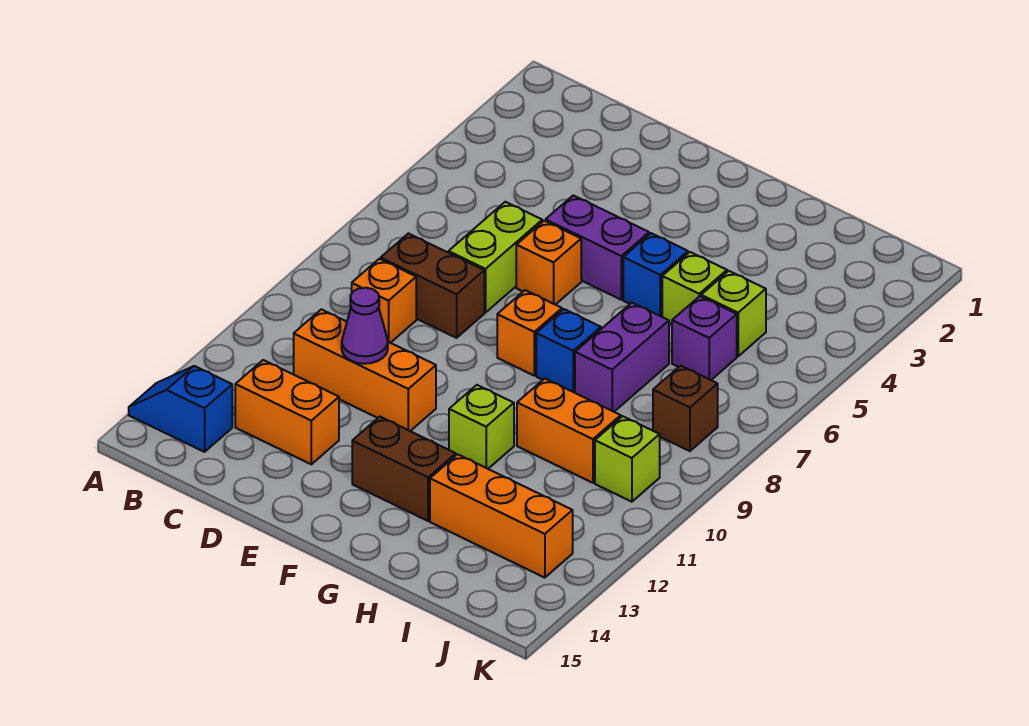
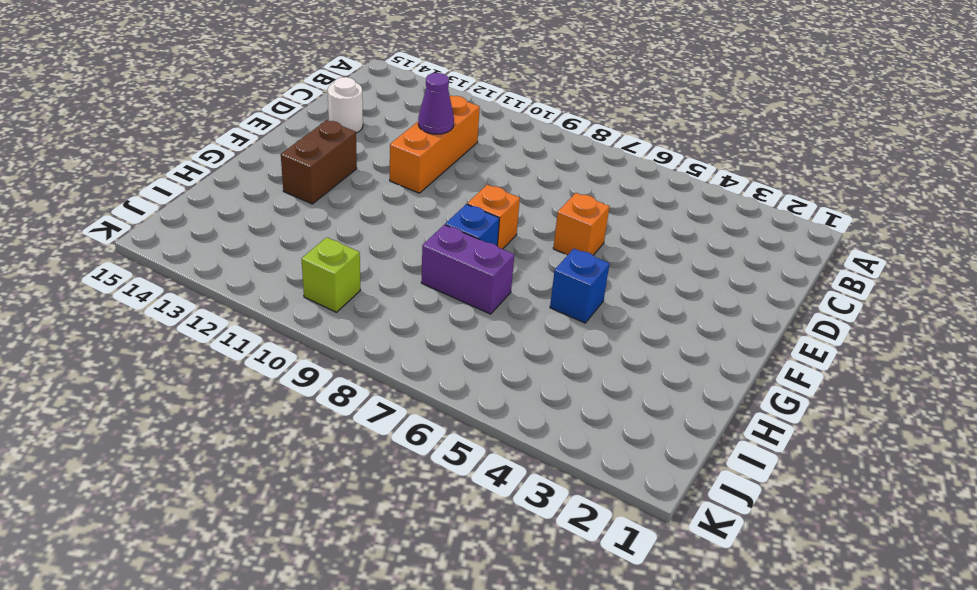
white round brick D14 level 1 -> none
none -> blue slope A14:B14 level 1 top B
none -> brown brick C8:D8 level 1
none -> orange brick C9 level 1

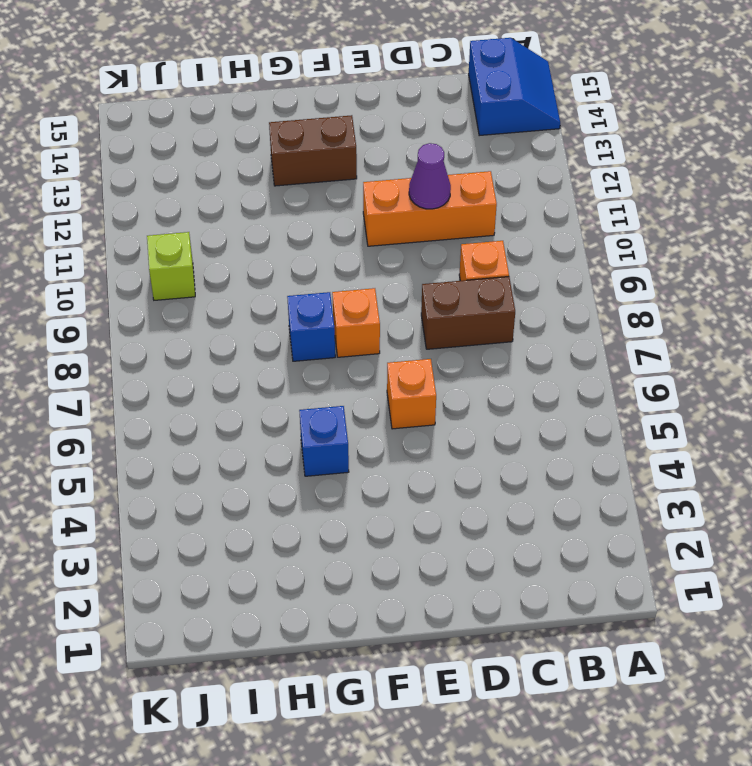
blue slope A14:B15 level 1 top B -> blue slope A14:B14 level 1 top B
none -> orange brick C13:D13 level 1
none -> lime brick D6:D7 level 1
none -> purple brick E5:F5 level 1

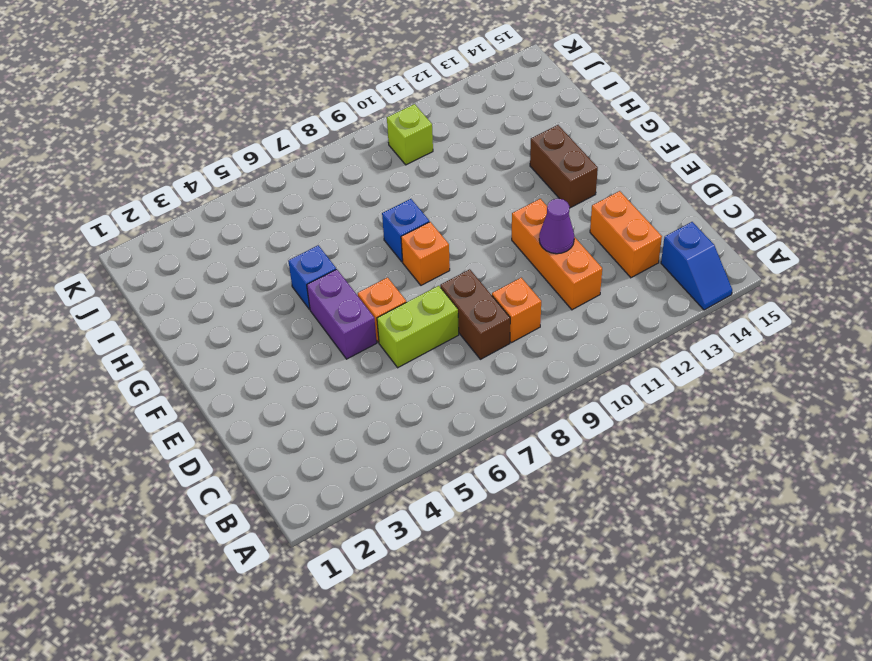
none -> lime brick G11 level 1
none -> lime brick H5 level 1
none -> purple brick H7:H8 level 1

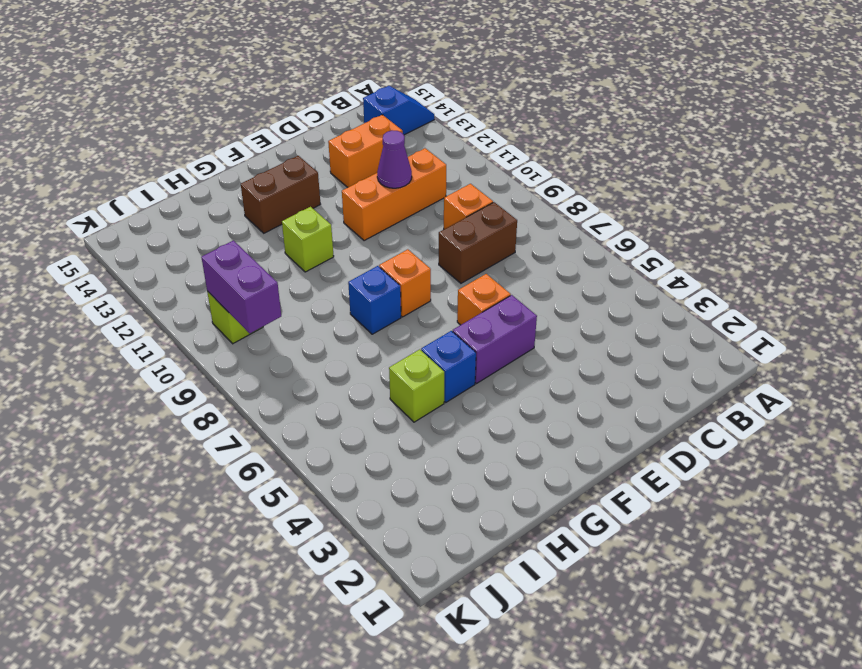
purple brick J9:J10 level 2 -> purple brick H7:H8 level 1
none -> lime brick D6:D7 level 1
none -> orange brick H10:I10 level 1
none -> orange brick H13:J13 level 1

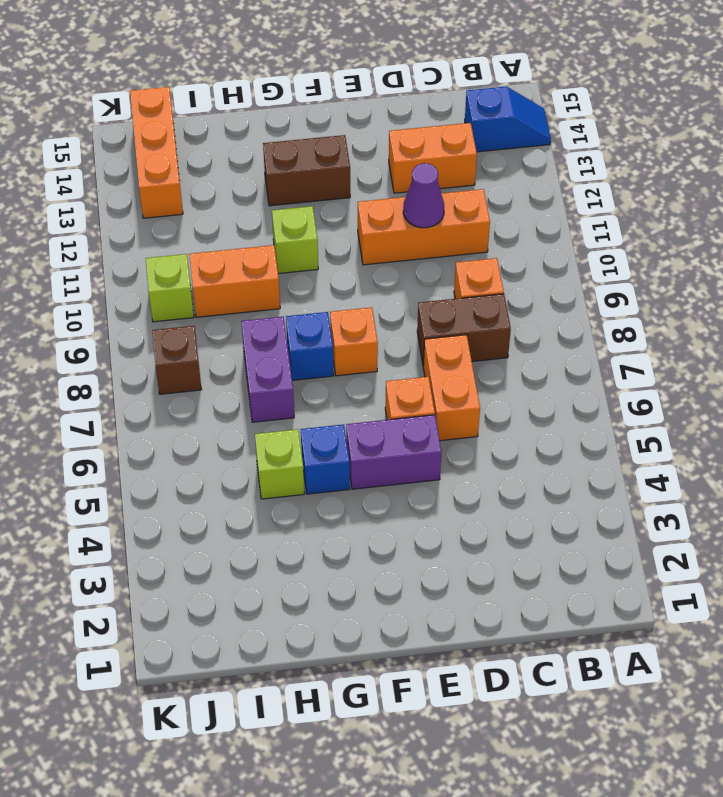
orange brick D6:D7 level 1 -> lime brick D6:D7 level 1
orange brick J13:J15 level 1 -> orange brick H13:J13 level 1
none -> lime brick I5 level 1
none -> purple brick I6 level 1

